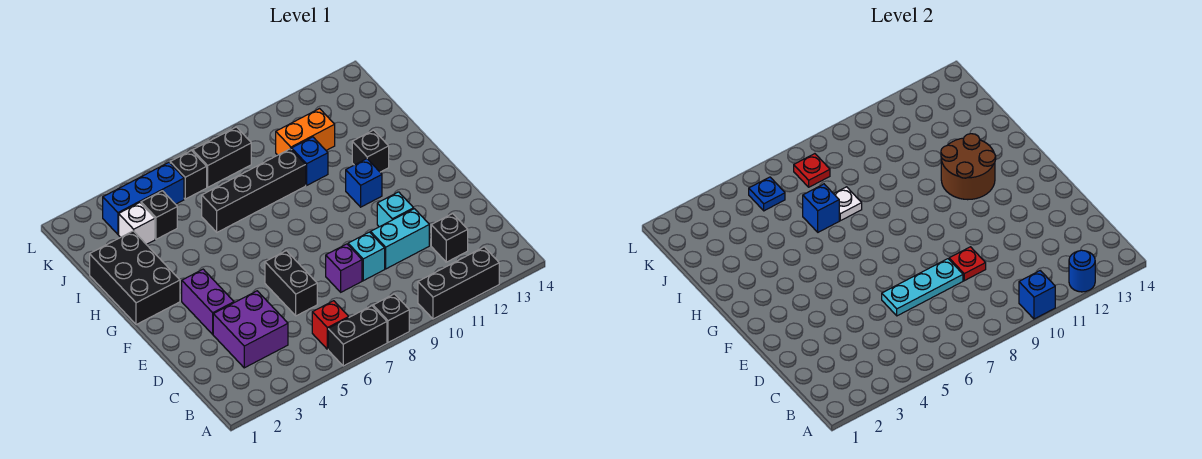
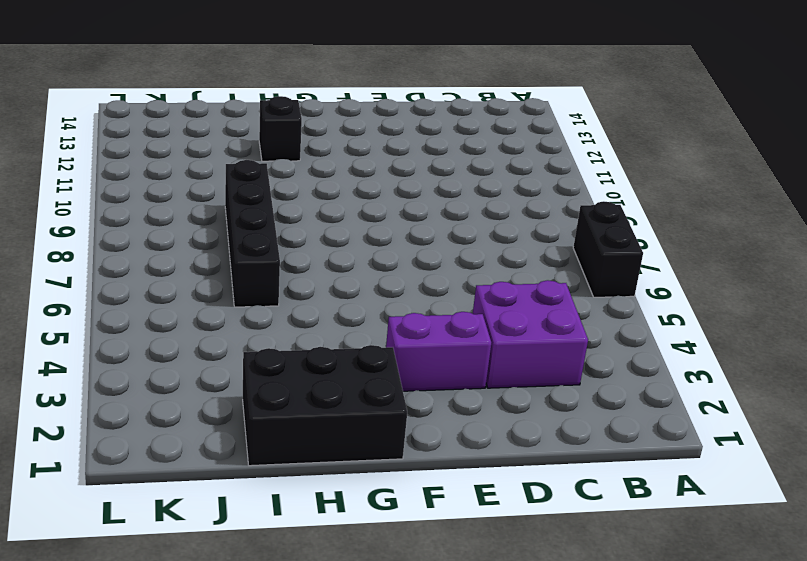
none -> black brick A8 level 1
none -> black brick A10:A12 level 1
none -> red brick B6 level 1
none -> black brick C12 level 1

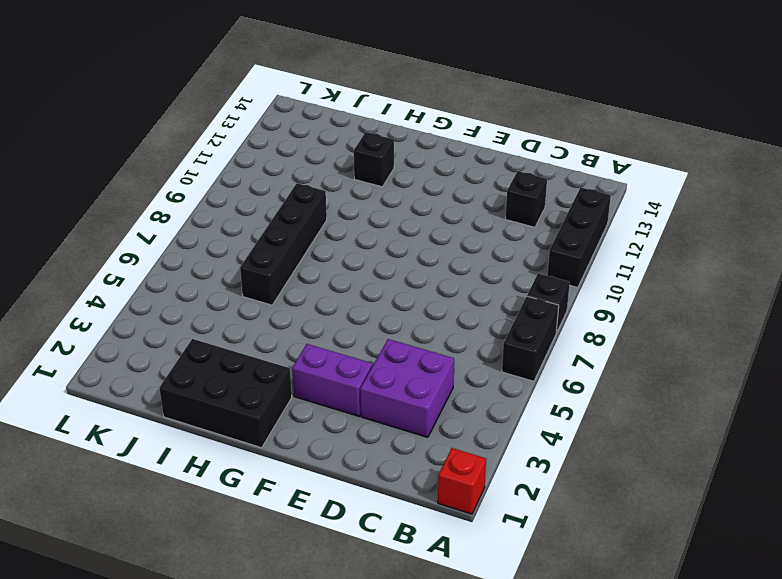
red brick A1 level 1 -> red brick B6 level 1
none -> black brick D6:E6 level 1
none -> purple brick D8 level 1
none -> cyan brick D9 level 1
none -> cyan brick D10:D11 level 1

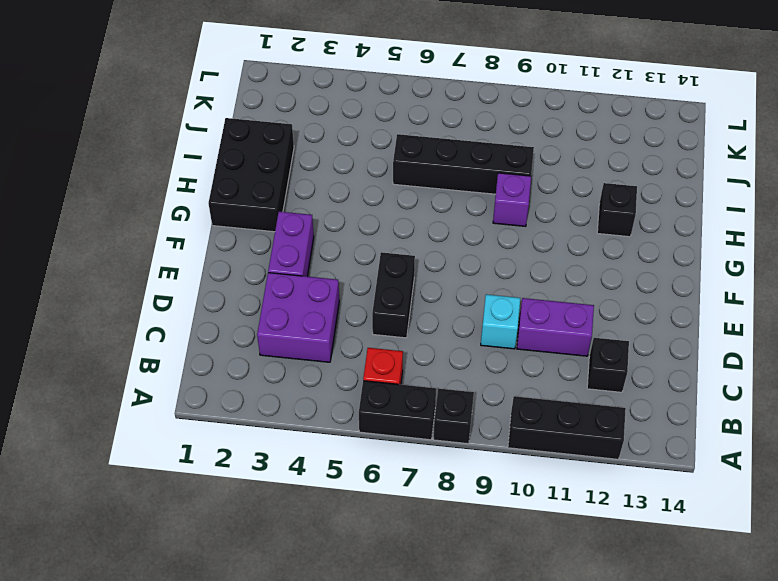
purple brick D10:D11 level 1 -> cyan brick D10:D11 level 1
purple brick H9 level 1 -> purple brick D8 level 1
none -> cyan brick E11 level 1
none -> blue brick G11 level 1
none -> blue brick I10 level 1
none -> white brick J3 level 1

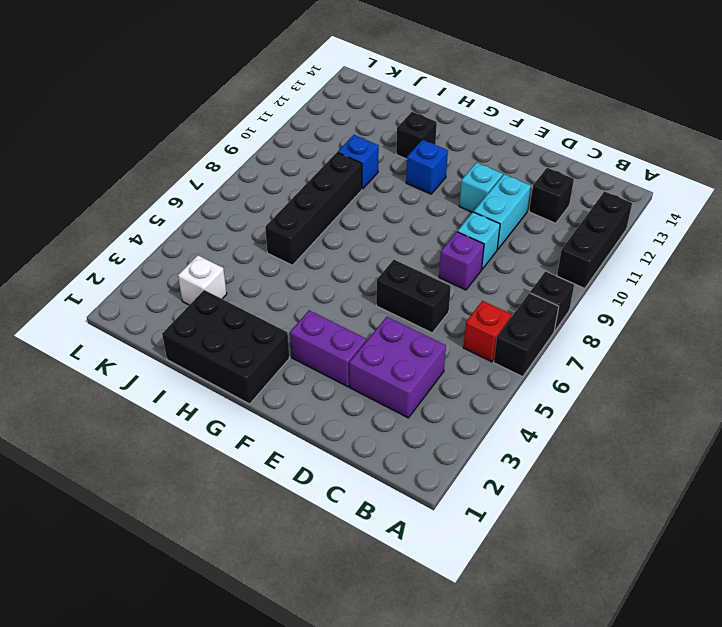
none -> black brick J4 level 1
none -> orange brick J10:J11 level 1
none -> blue brick K3:K5 level 1
none -> black brick K6 level 1

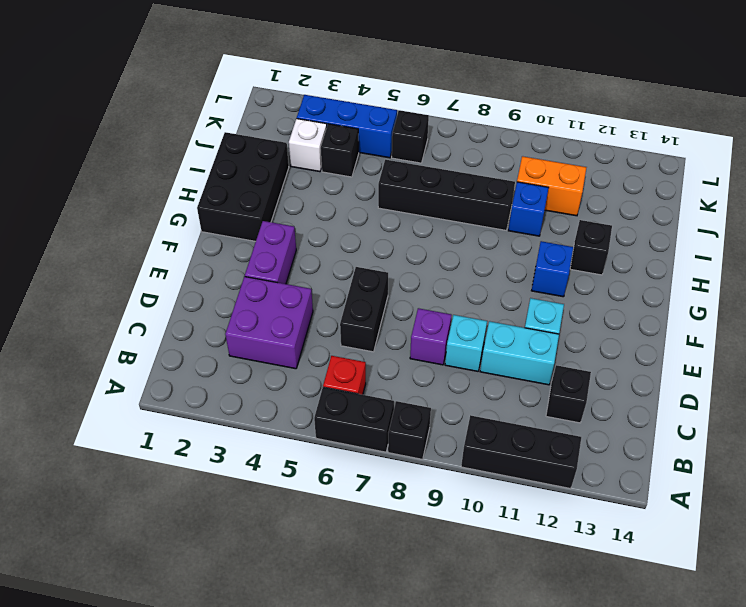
none -> black brick K7:K8 level 1
none -> blue brick A10 level 2
none -> blue round brick A12 level 2
none -> cyan plate D6:D8 level 2

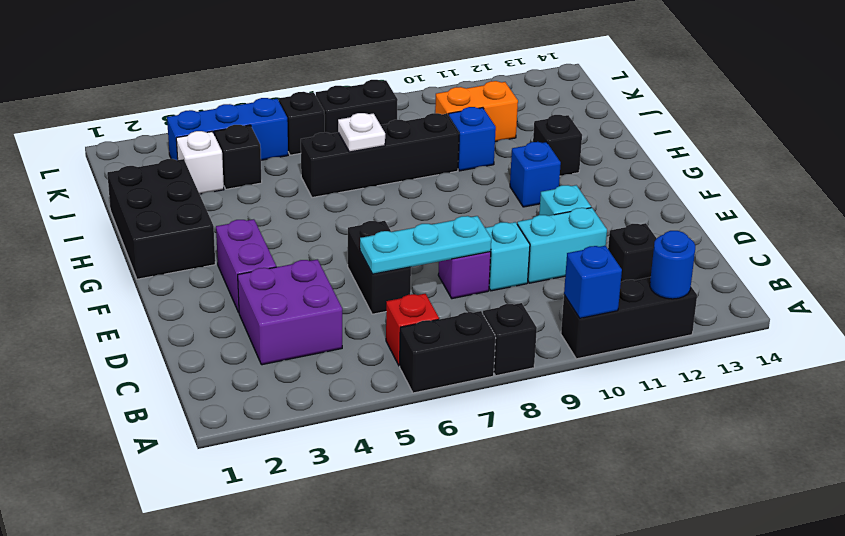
none -> red plate D9 level 2
none -> brown round brick G11:H12 level 2
none -> blue brick I6 level 2
none -> blue plate K5 level 2

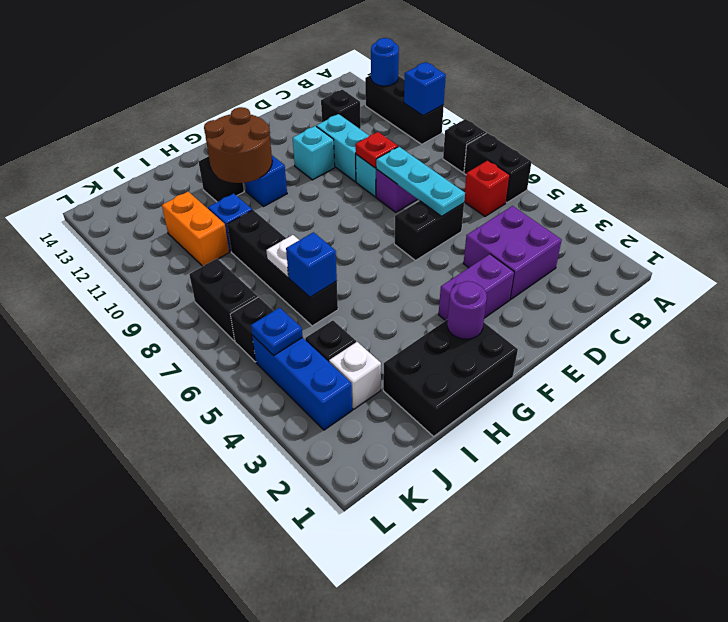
purple round brick G2 level 2 -> none
none -> red plate K7 level 2

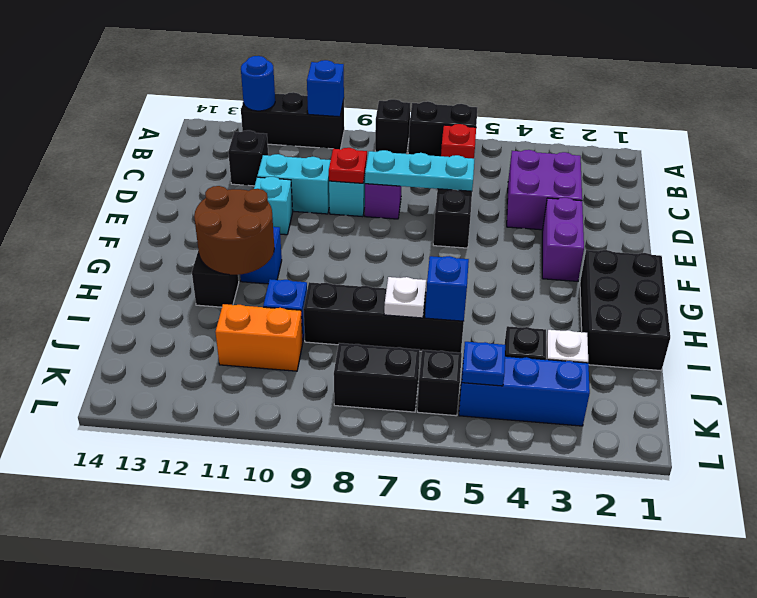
none -> red plate K7 level 2

